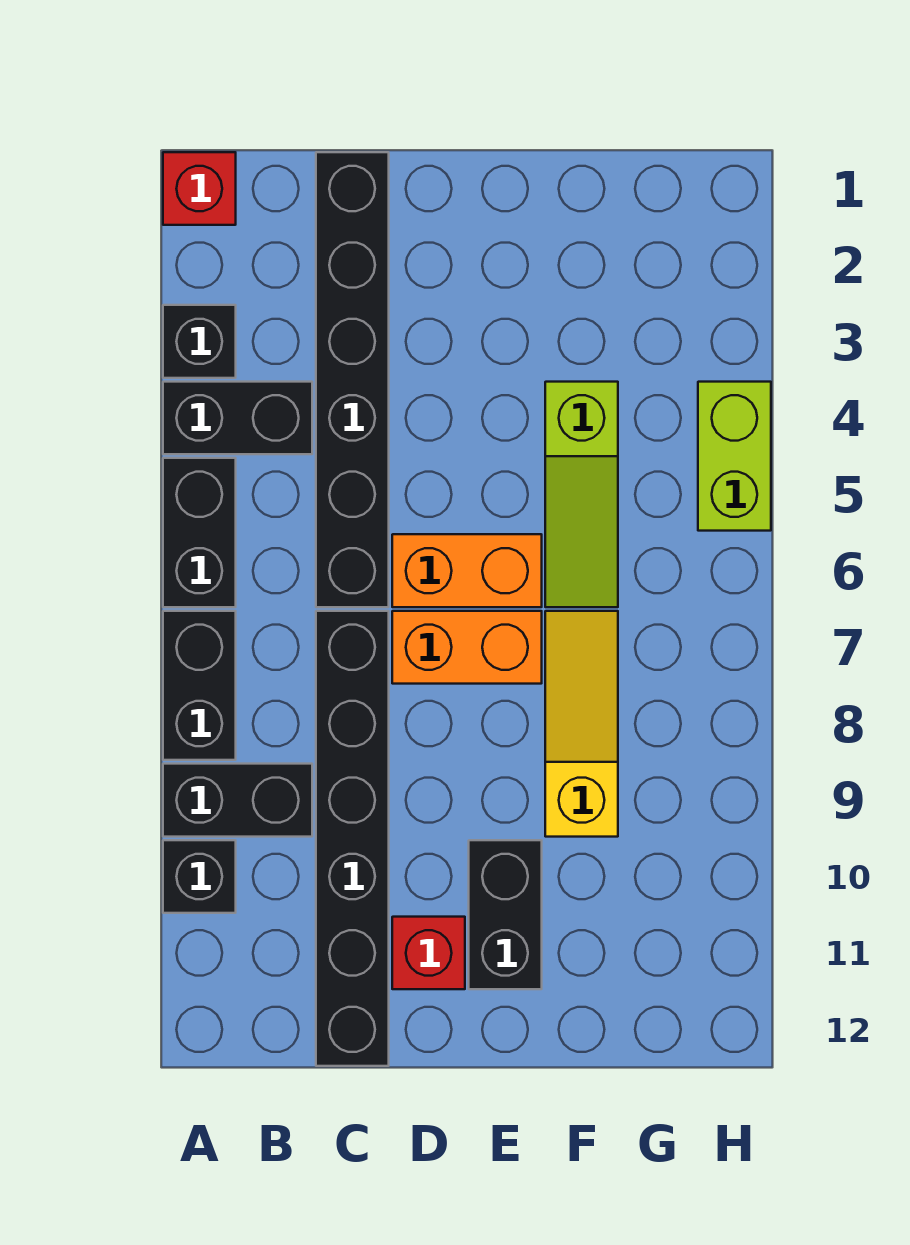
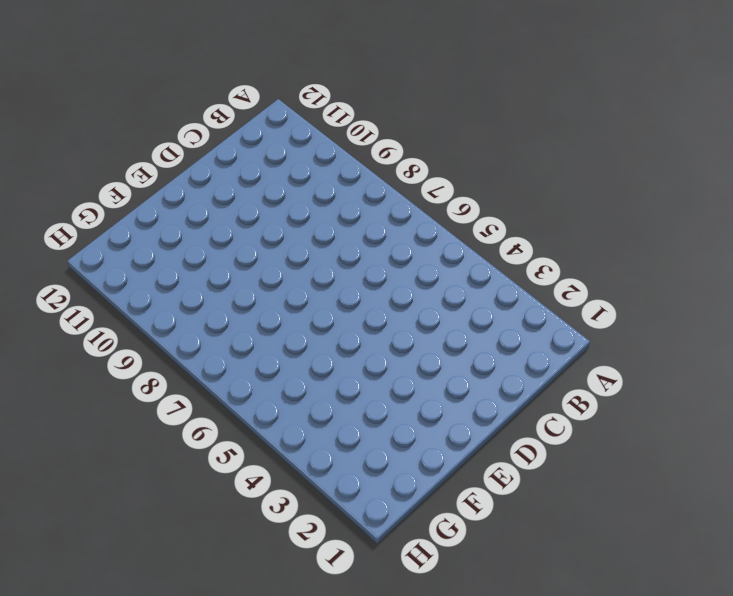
none -> red brick A1 level 1
none -> black brick A3 level 1
none -> black brick A4:B4 level 1

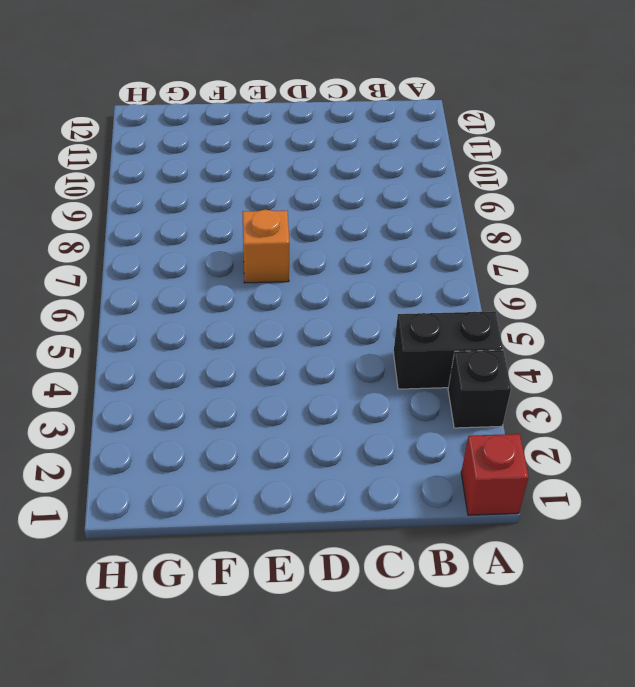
orange brick E7 level 1 -> orange brick D7:E7 level 1
none -> black brick A5:A6 level 1
none -> black brick A7:A8 level 1
none -> black brick A9:B9 level 1

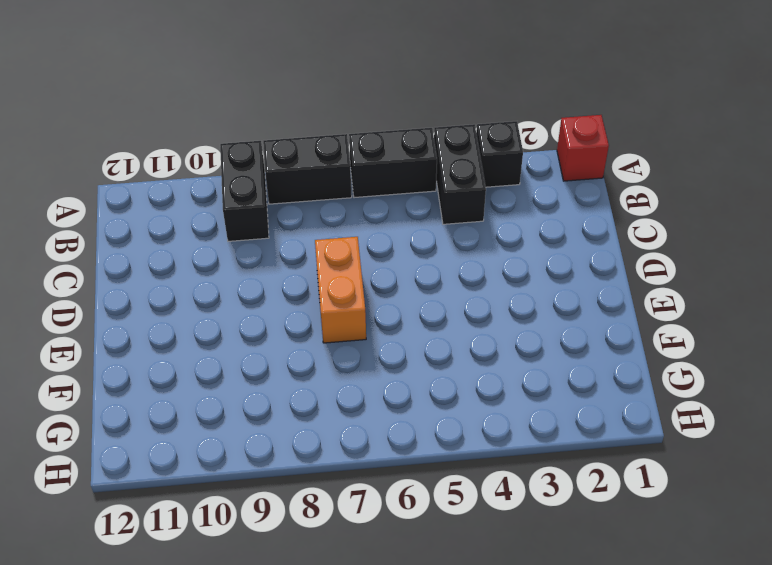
none -> black brick A10 level 1
none -> black brick C1:C6 level 1
none -> black brick C7:C12 level 1

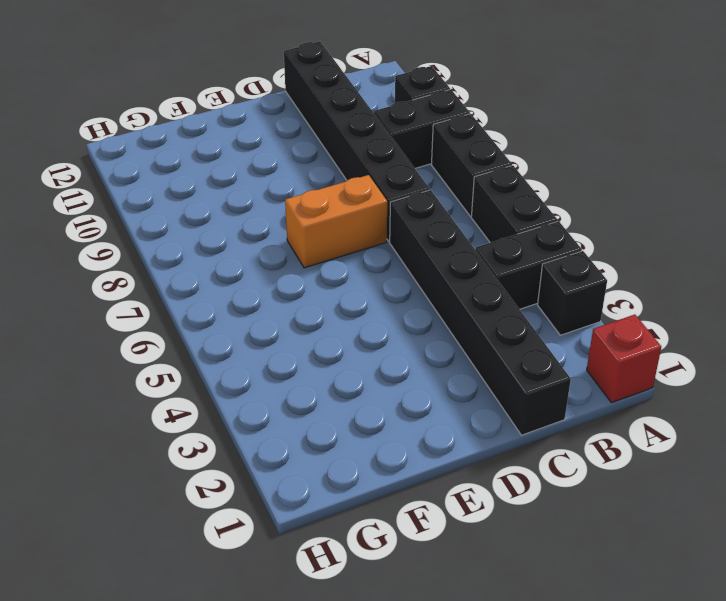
none -> orange brick D6:E6 level 1
none -> red brick D11 level 1
none -> black brick E10:E11 level 1

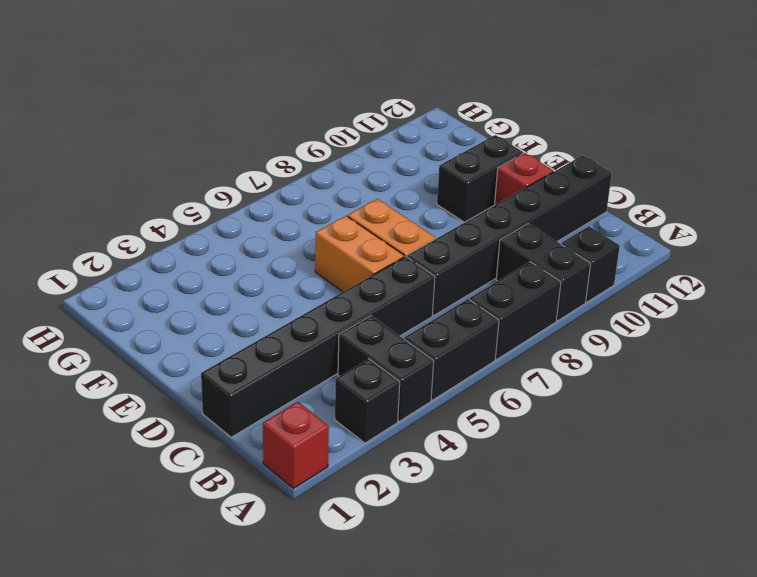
none -> lime slope F4:F6 level 1 top 4
none -> yellow slope F7:F9 level 1 top 9
none -> lime brick H4:H5 level 1

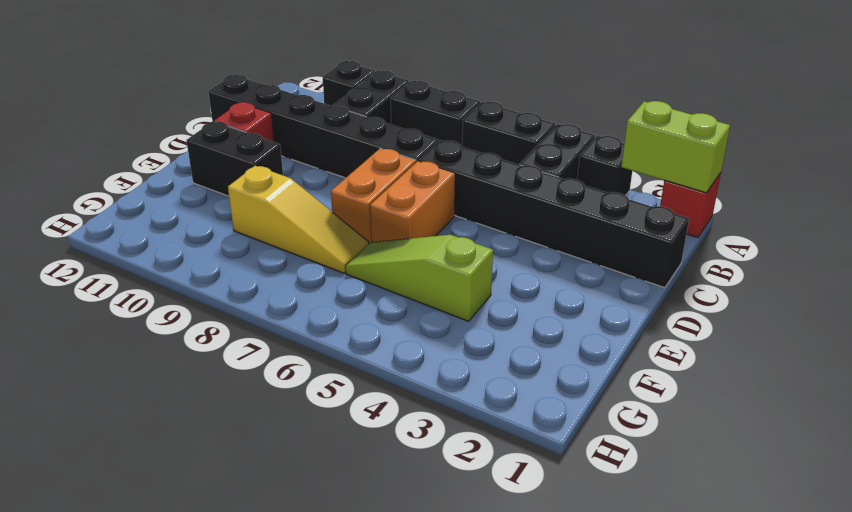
lime brick A1:A2 level 2 -> lime brick H4:H5 level 1

